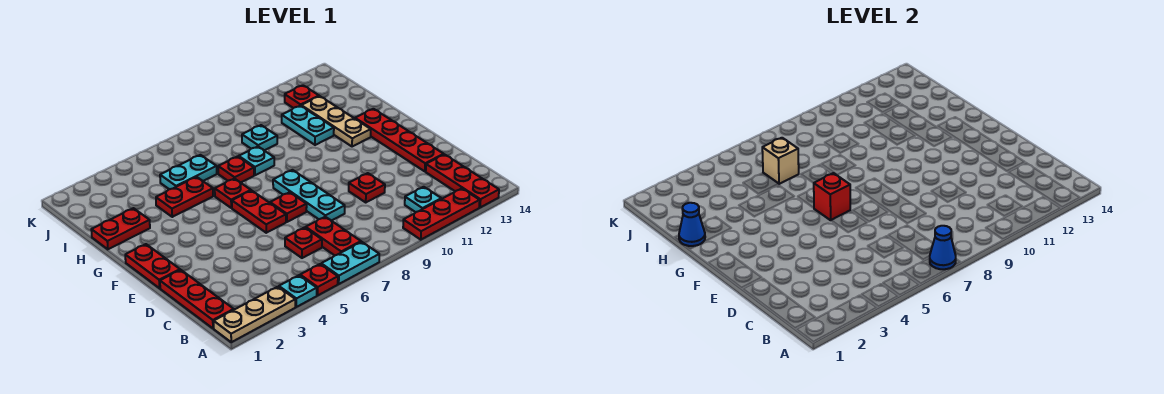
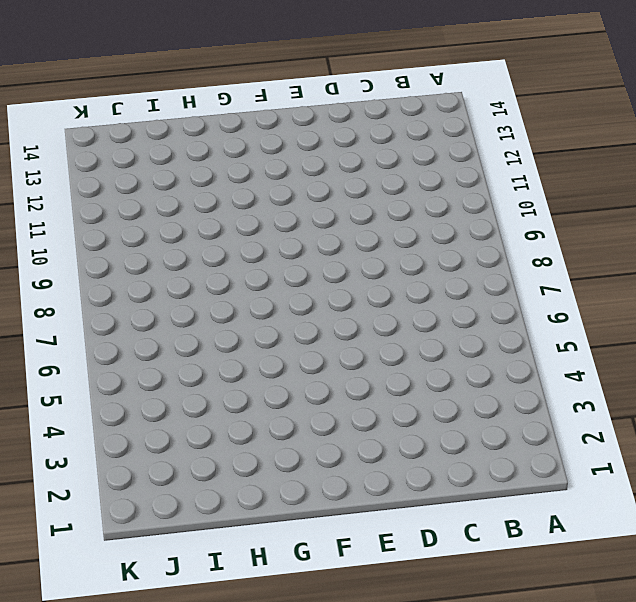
none -> tan plate A1:A3 level 1
none -> cyan plate A4 level 1
none -> red plate A5 level 1
none -> cyan plate A6:A7 level 1

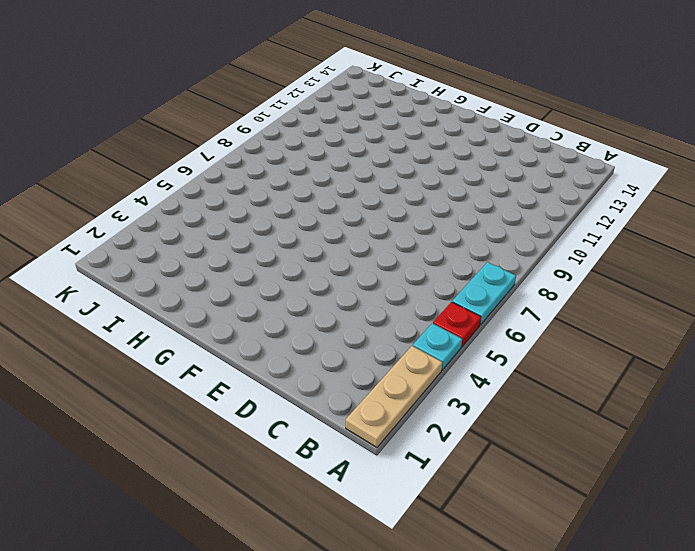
none -> red plate A10:A12 level 1
none -> red plate A13:C13 level 1
none -> red plate B1:D1 level 1
none -> red plate B7:C7 level 1

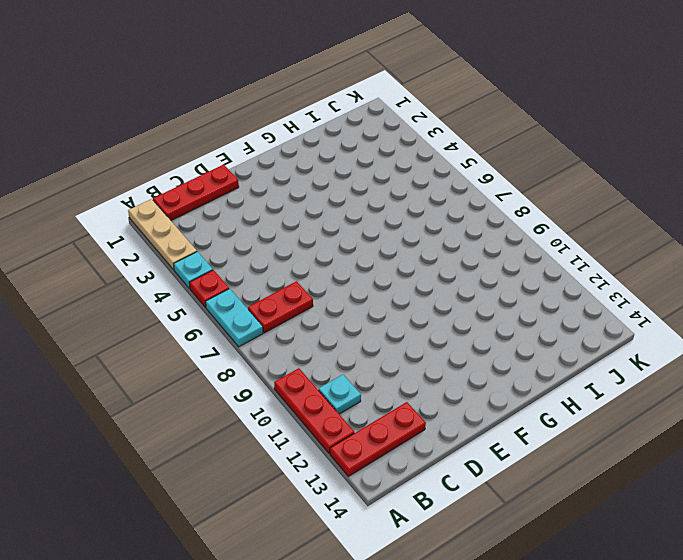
none -> red plate C6 level 1
none -> cyan plate D8:F8 level 1
none -> red plate D10 level 1
none -> red plate D13:G13 level 1

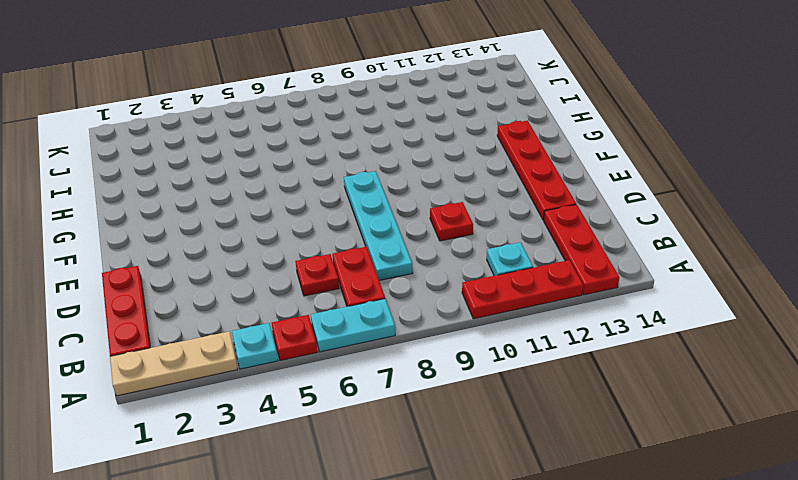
cyan plate C8:F8 level 1 -> cyan plate D8:F8 level 1
none -> red plate E1:F1 level 1
none -> red plate E6:F6 level 1
none -> red plate E7 level 1
none -> red plate G6 level 1

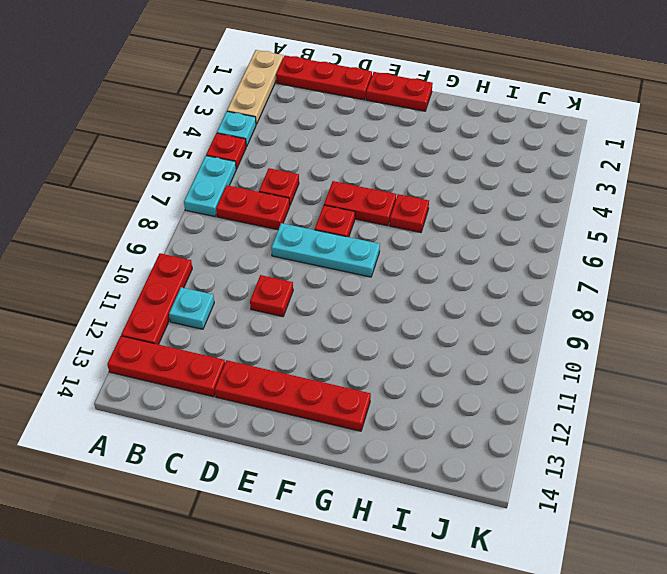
none -> tan plate G12:I12 level 1
none -> red plate H1:H2 level 1
none -> red plate H4:H5 level 1
none -> red plate H7 level 1

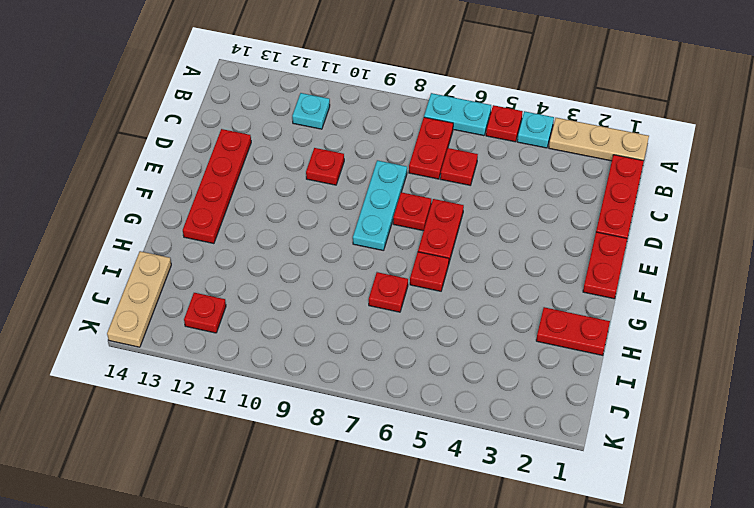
tan plate I14:K14 level 1 -> tan plate G12:I12 level 1
none -> red plate A10:A12 level 1
none -> red plate A13:C13 level 1
none -> red plate H4:H5 level 1
none -> cyan plate H8 level 1

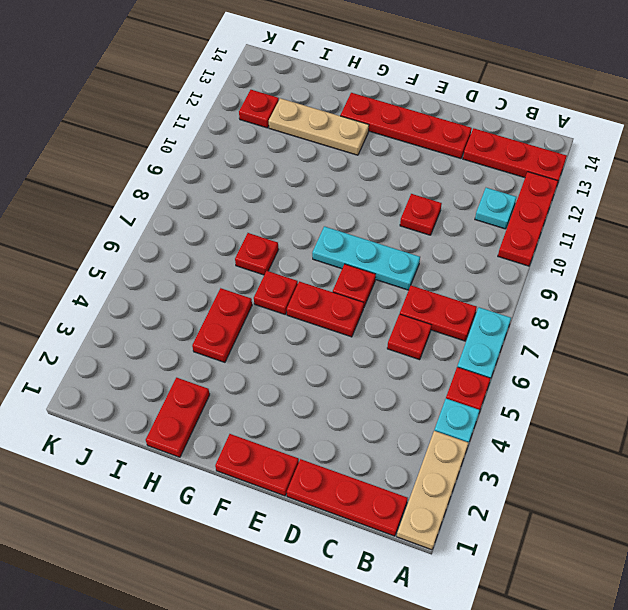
none -> cyan plate H8 level 1
none -> cyan plate H11:I11 level 1
none -> cyan plate I5:I6 level 1
none -> cyan plate I9 level 1

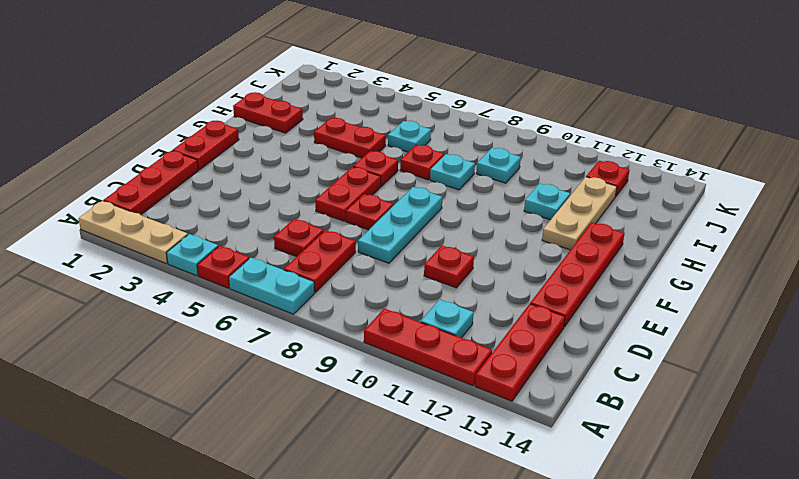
cyan plate H11 level 1 -> cyan plate H11:I11 level 1
cyan plate I6 level 1 -> cyan plate I5:I6 level 1
none -> blue cone A7 level 2
none -> red brick F6 level 2
none -> blue cone H1 level 2
none -> tan brick I6 level 2

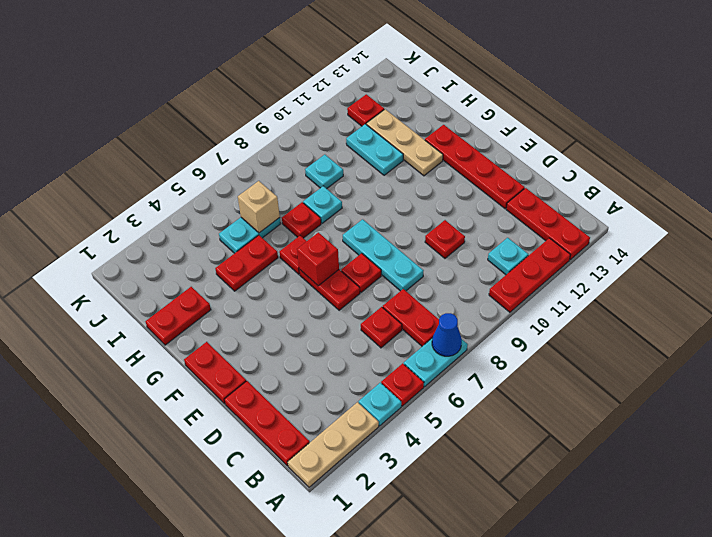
none -> blue cone H1 level 2

